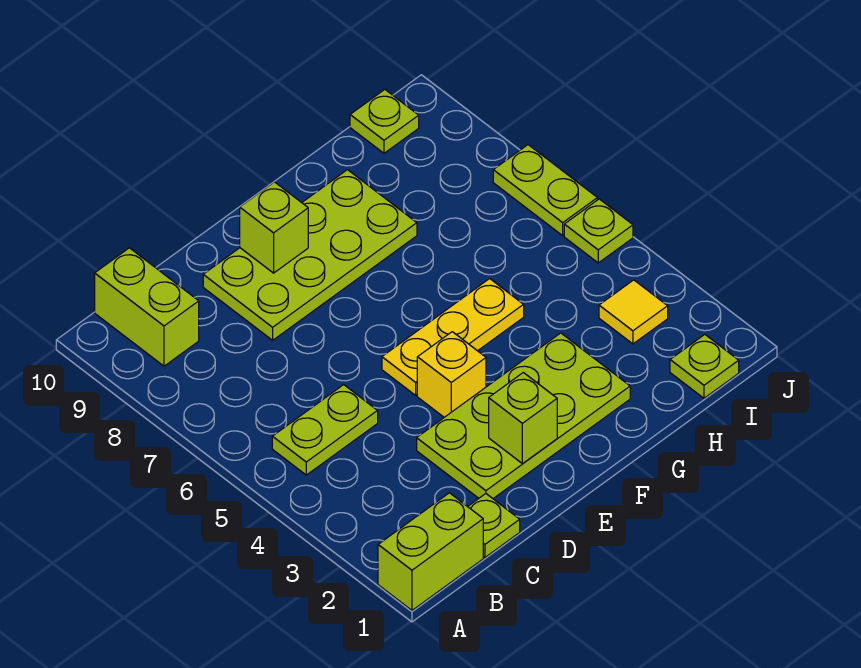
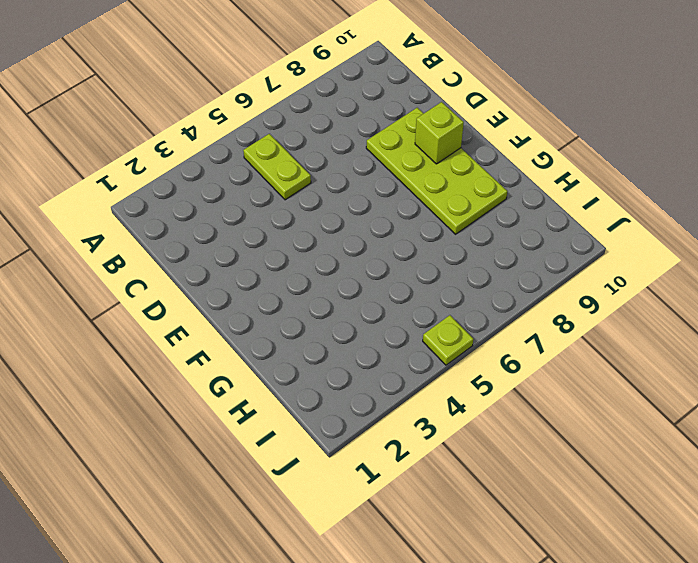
none -> lime brick A1:B1 level 1
none -> lime brick B9:B10 level 1
none -> lime plate C1 level 1

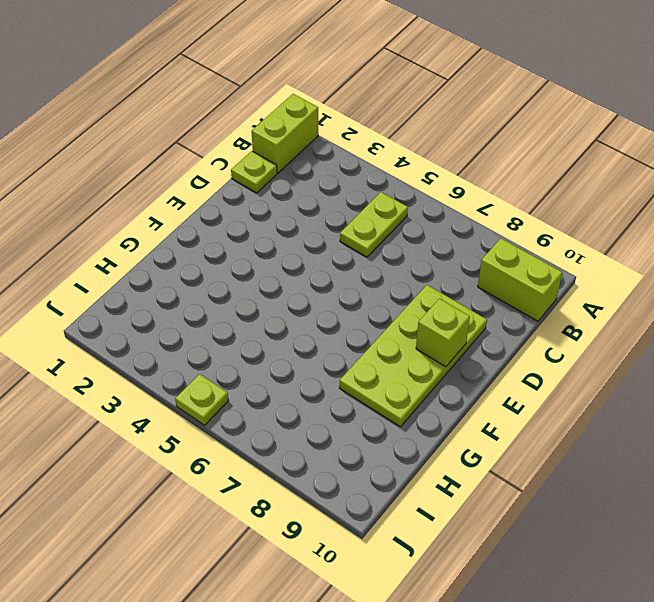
none -> lime plate D2:G3 level 1
none -> yellow brick E4 level 1
none -> yellow plate E5:G5 level 1

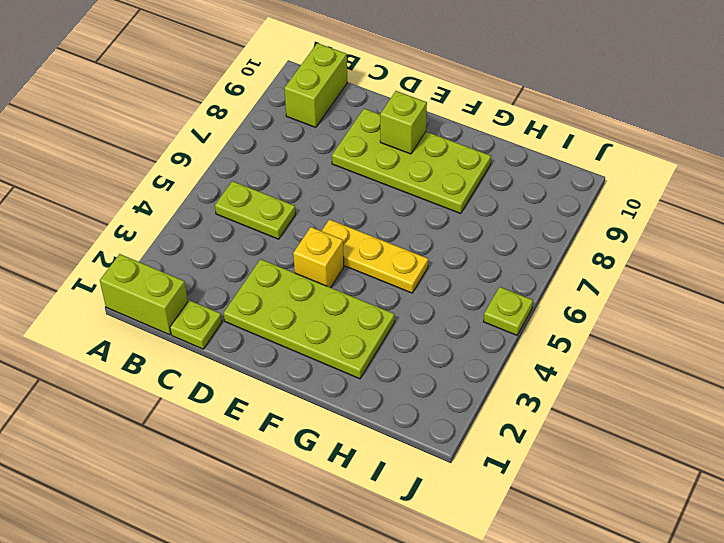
none -> lime plate I1 level 1
none -> yellow tile I3 level 1
none -> lime plate I10 level 1

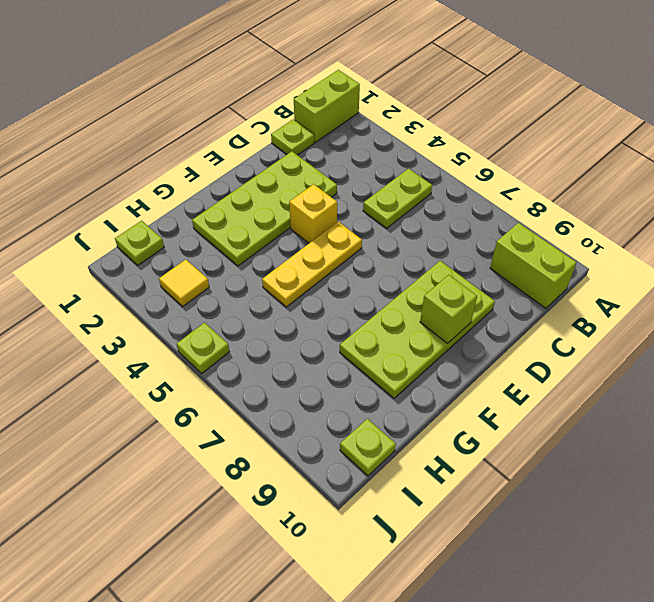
none -> lime plate J6:J7 level 1
none -> lime brick E2 level 2

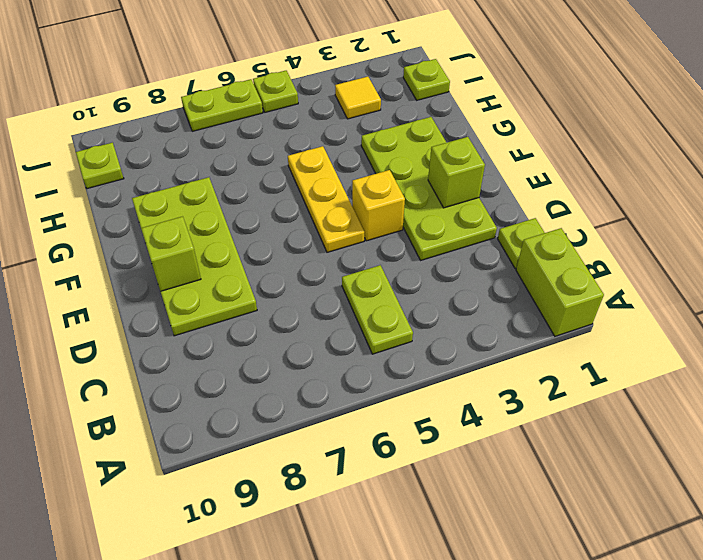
none -> lime brick B9:B10 level 1

